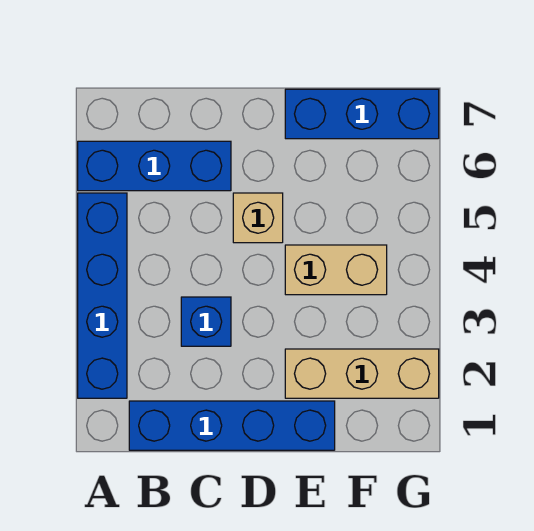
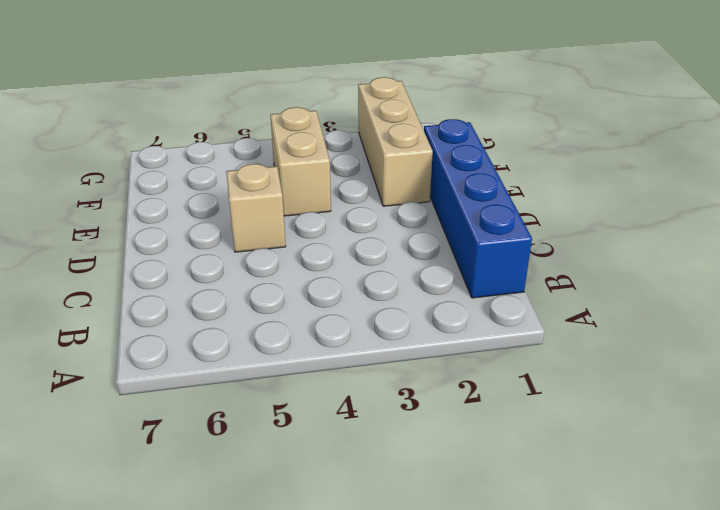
none -> blue brick A2:A5 level 1
none -> blue brick A6:C6 level 1

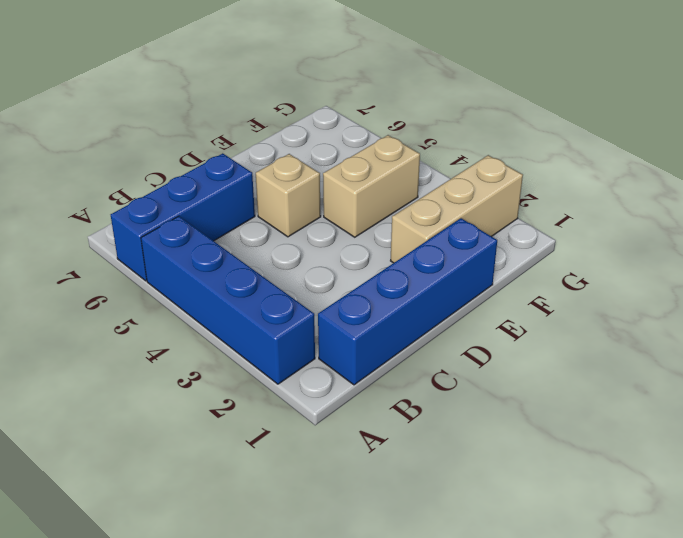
none -> blue brick C3 level 1
none -> blue brick E7:G7 level 1

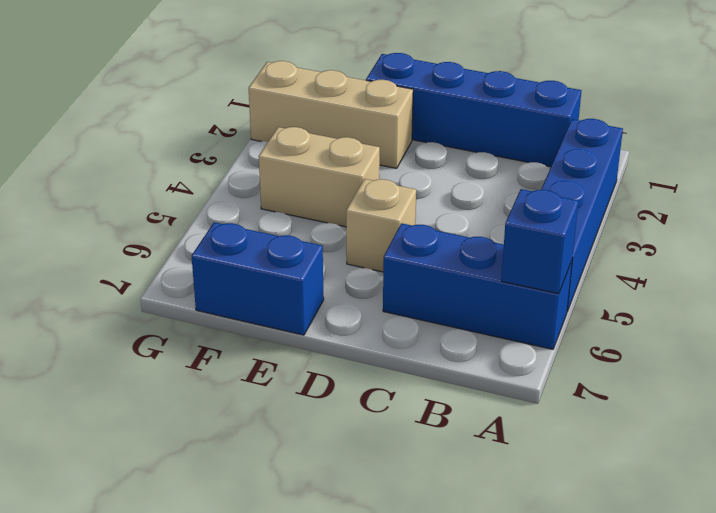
blue brick A6 level 2 -> blue brick C3 level 1
blue brick E7:F7 level 1 -> blue brick E7:G7 level 1

